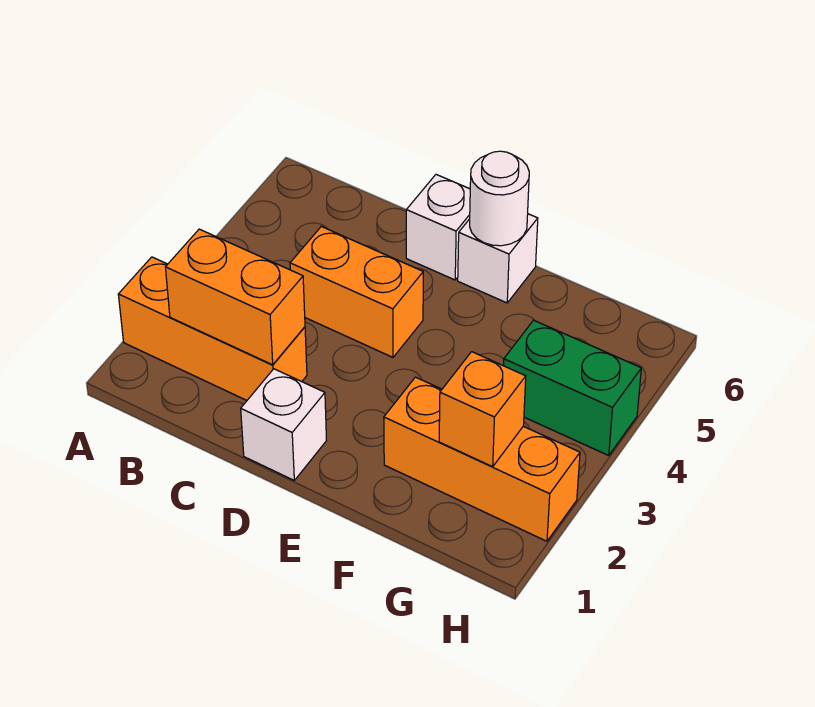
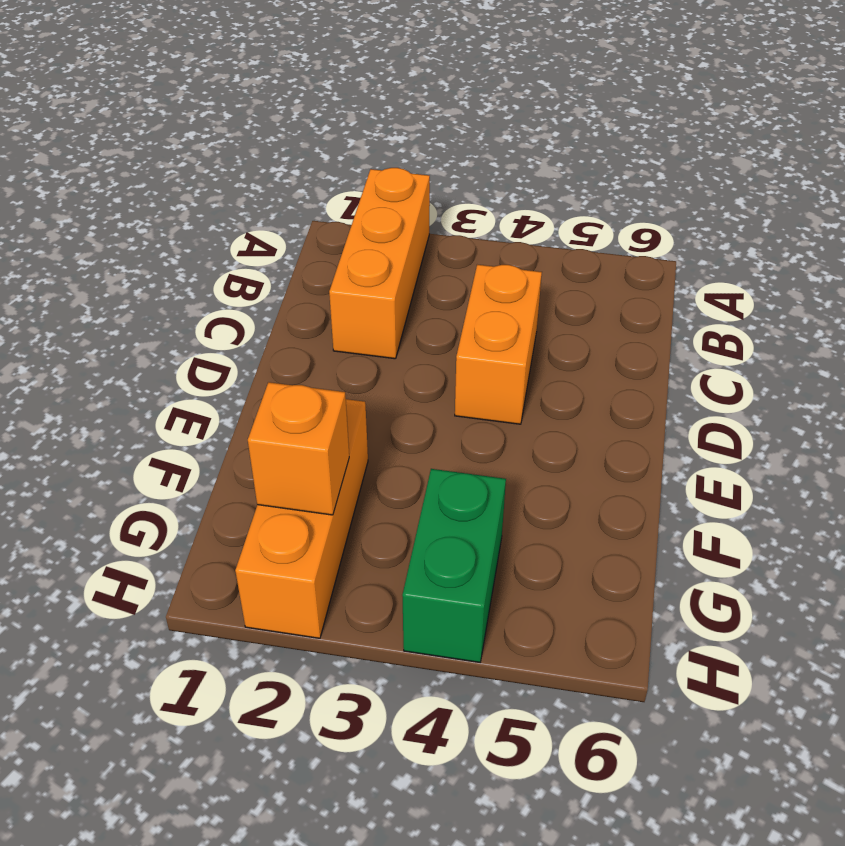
none -> white brick D1 level 1
none -> white brick D6 level 1

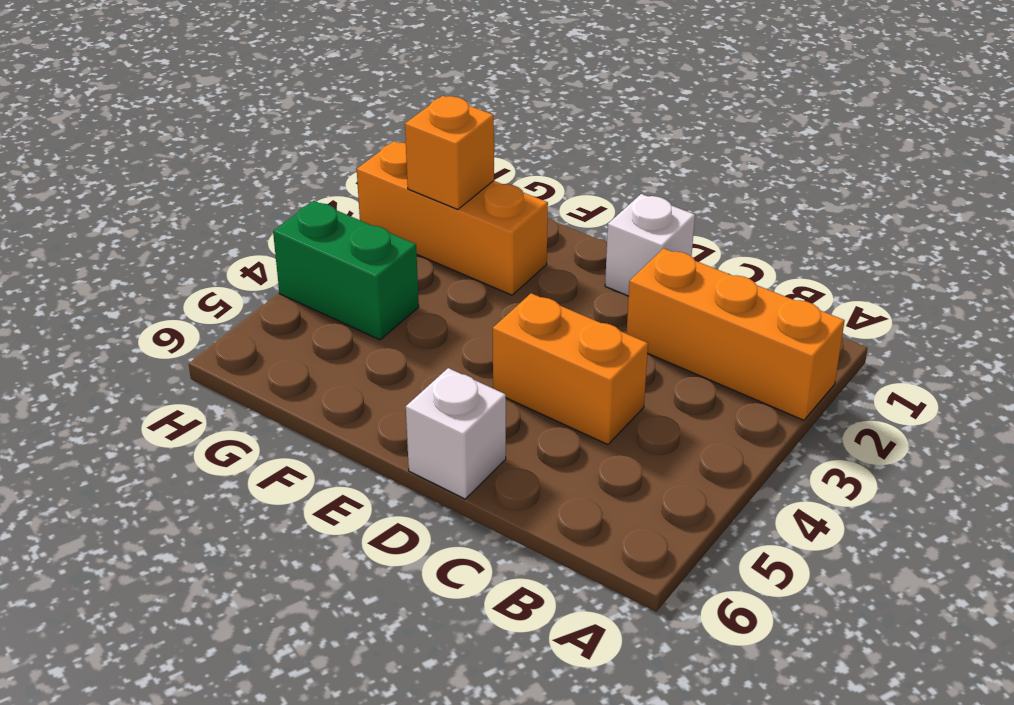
none -> white brick E6 level 1
none -> orange brick B2:C2 level 2

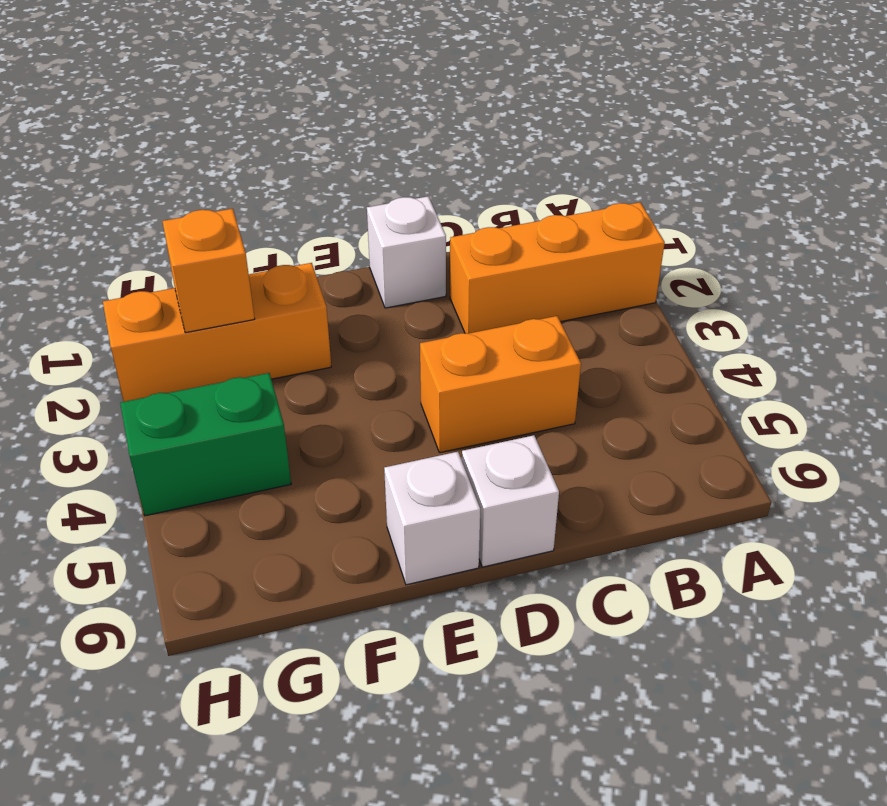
none -> orange brick B2:C2 level 2
none -> white round brick E6 level 2

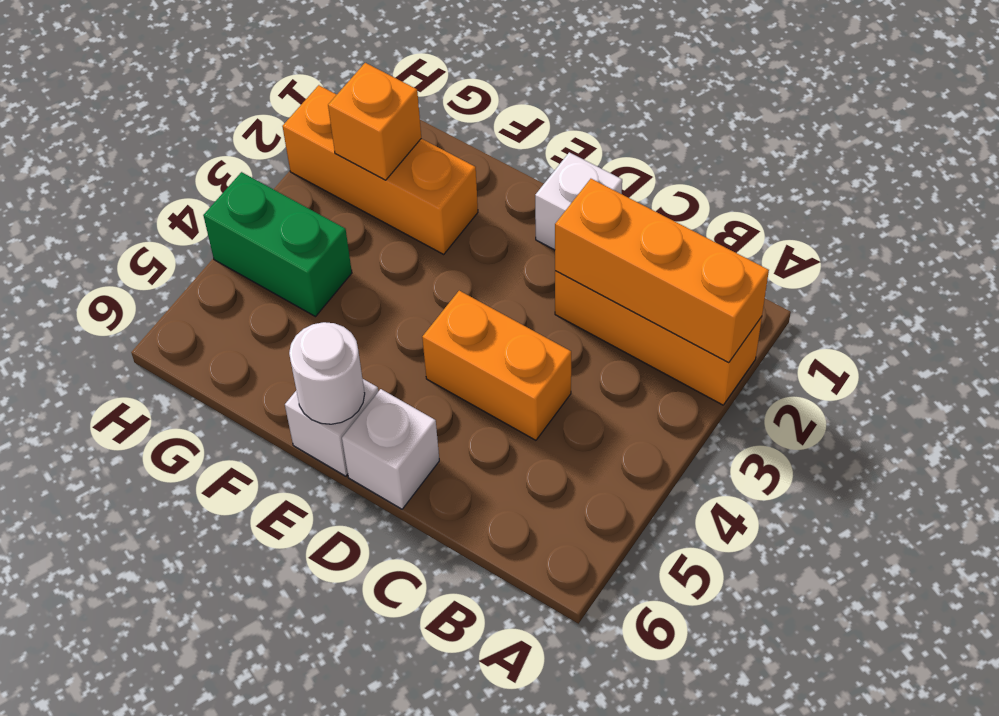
orange brick A2:C2 level 2 -> orange brick B2:C2 level 2

